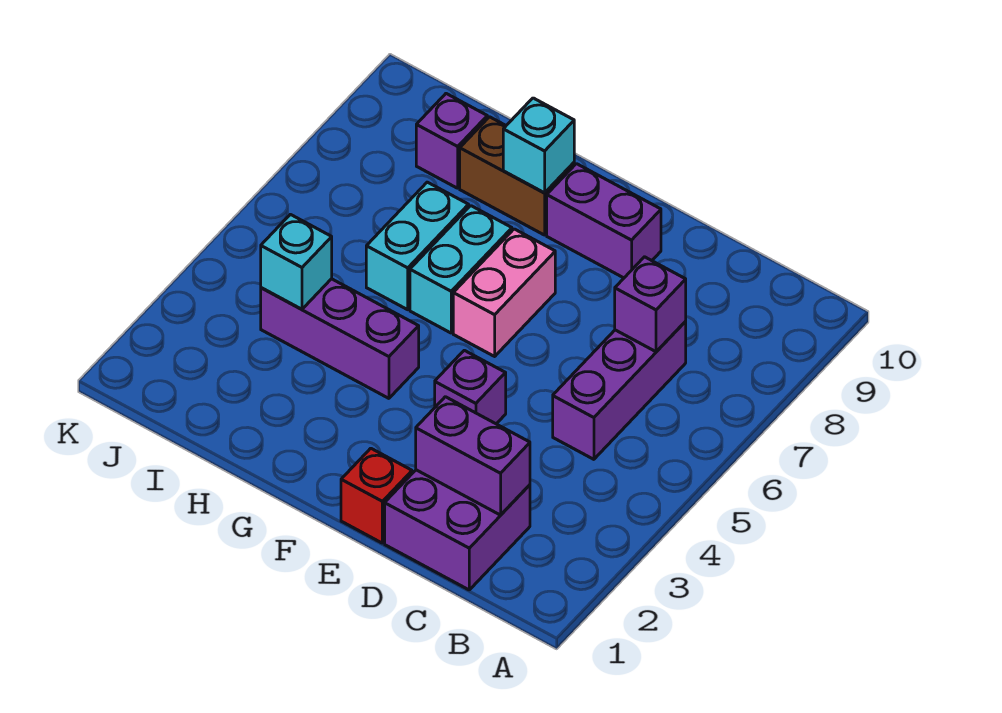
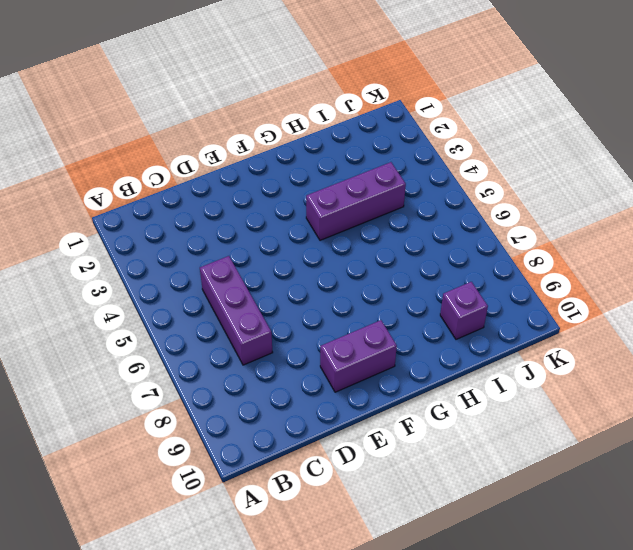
none -> purple brick C1:D2 level 1
none -> red brick E1 level 1
none -> purple brick E4 level 1

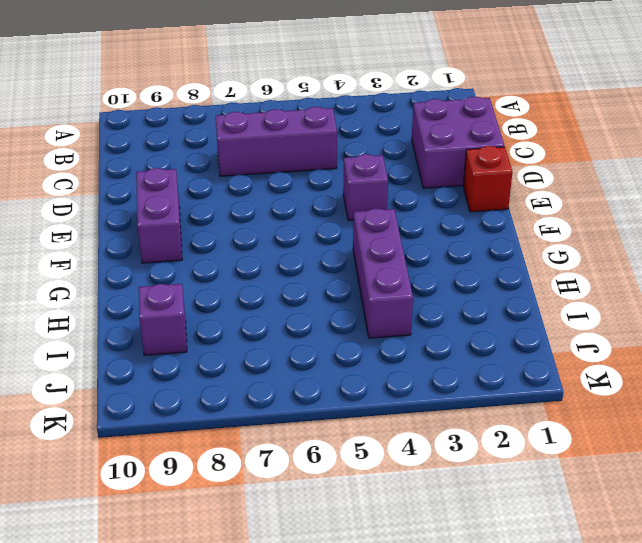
none -> pink brick F6:F7 level 1
none -> cyan brick G6:G7 level 1
none -> brown brick G9:H9 level 1

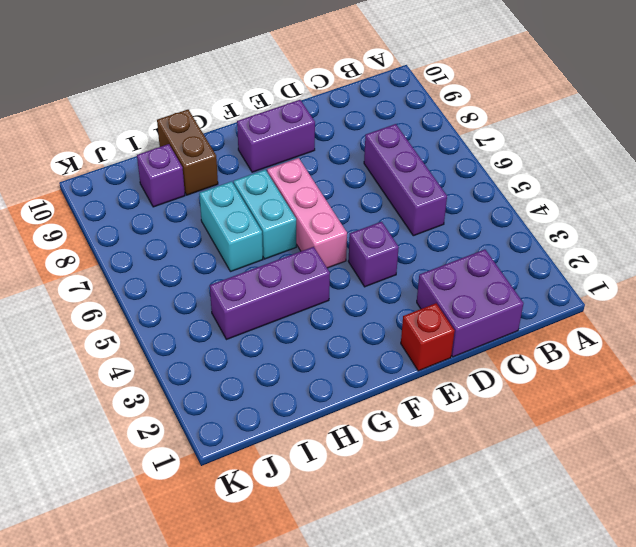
pink brick F5:F7 level 1 -> pink brick F6:F7 level 1
brown brick H9:H10 level 1 -> brown brick G9:H9 level 1
none -> purple brick C2:D2 level 2
none -> purple brick C7 level 2
none -> cyan brick G9 level 2

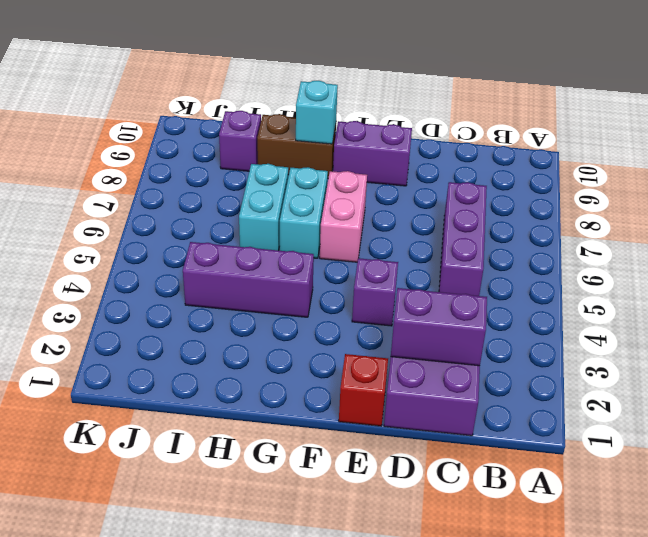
none -> purple brick C7 level 2
none -> cyan brick I4 level 2

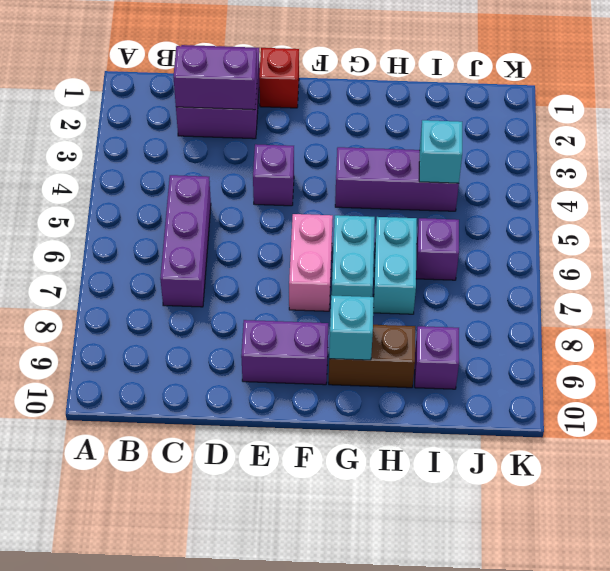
purple brick I6 level 1 -> purple brick C7 level 2

